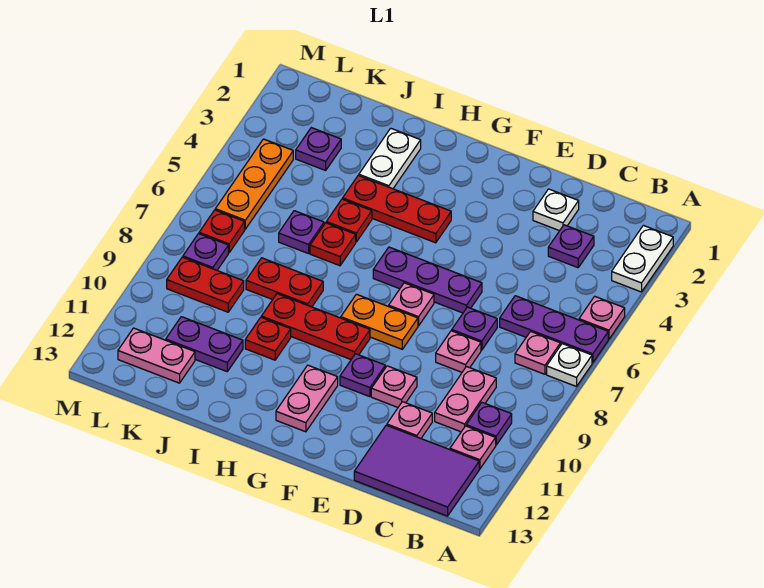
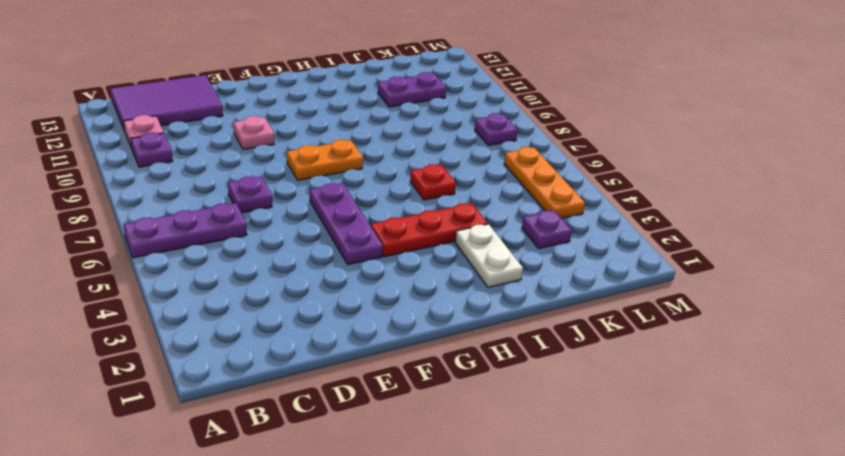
purple plate F4:F6 level 1 -> purple plate E6:G6 level 1
none -> white plate A2:A3 level 1
none -> pink plate A5 level 1
none -> white plate A7 level 1
none -> pink plate B7 level 1

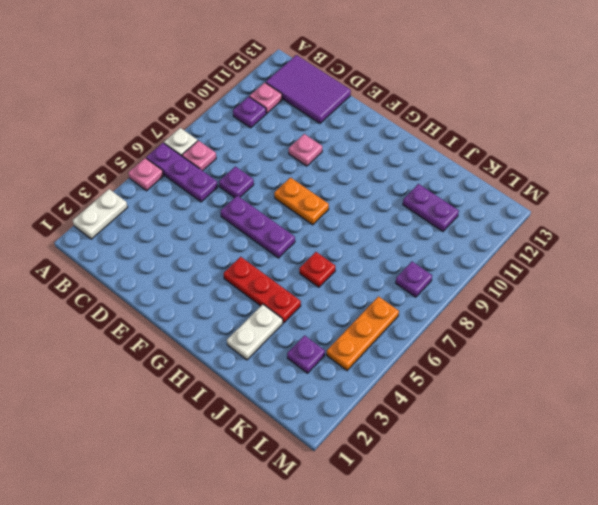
none -> purple plate C3 level 1
none -> pink plate C9:C10 level 1
none -> white plate D2 level 1
none -> pink plate D8 level 1

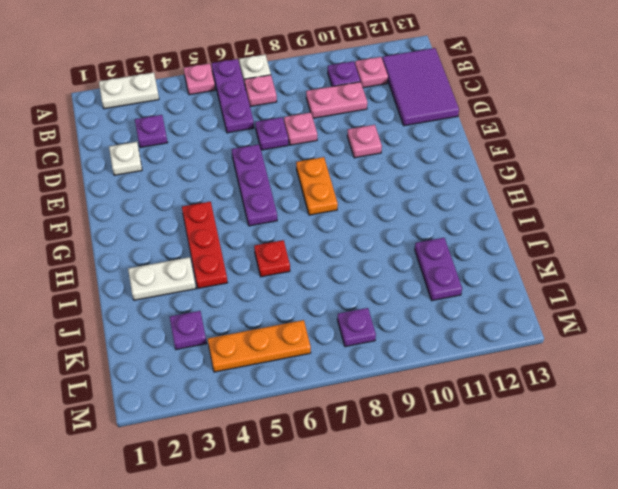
none -> pink plate D11 level 1
none -> pink plate F7 level 1
none -> purple plate F10 level 1
none -> red plate G9:I9 level 1

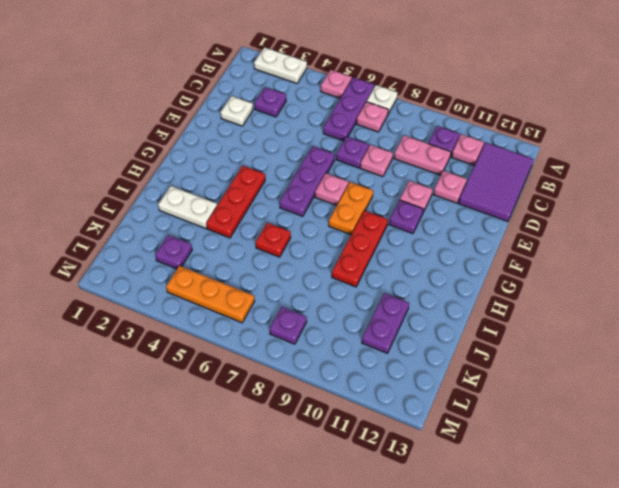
none -> pink plate G11:G12 level 1
none -> red plate I5 level 1
none -> red plate I8:J8 level 1
none -> red plate I10 level 1

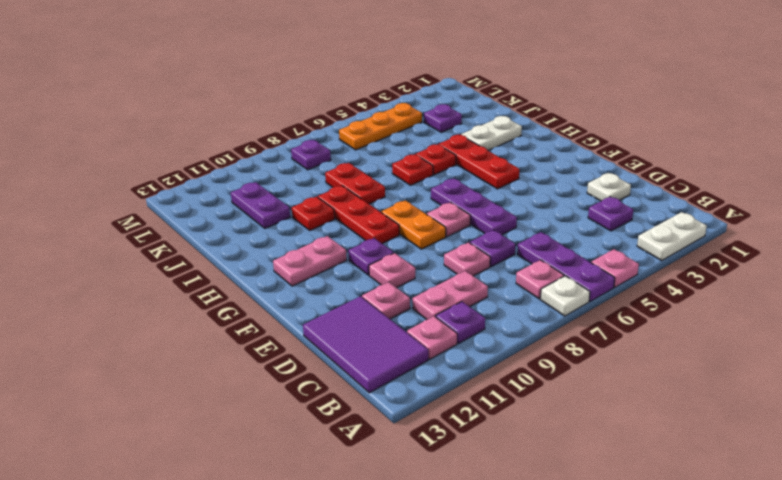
none -> purple plate J6 level 1
none -> red plate K9:L9 level 1
none -> pink plate K12:L12 level 1
none -> red plate L7 level 1

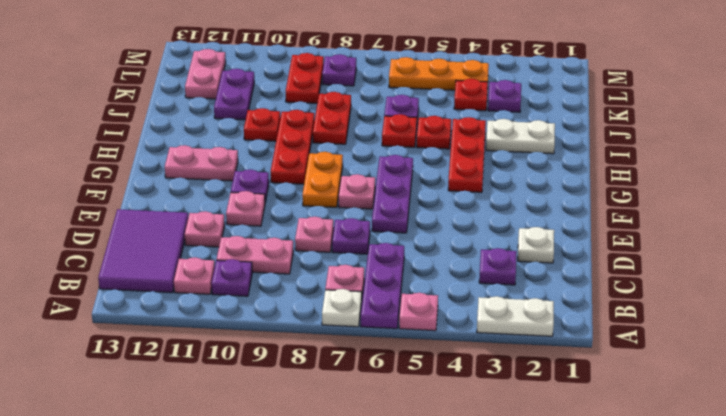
red plate K4 level 1 -> red plate L7 level 1

